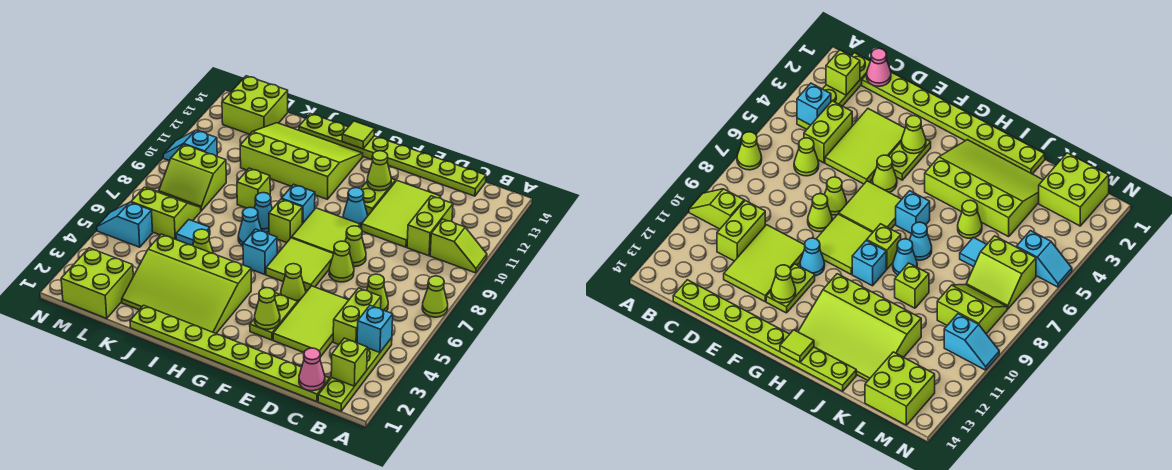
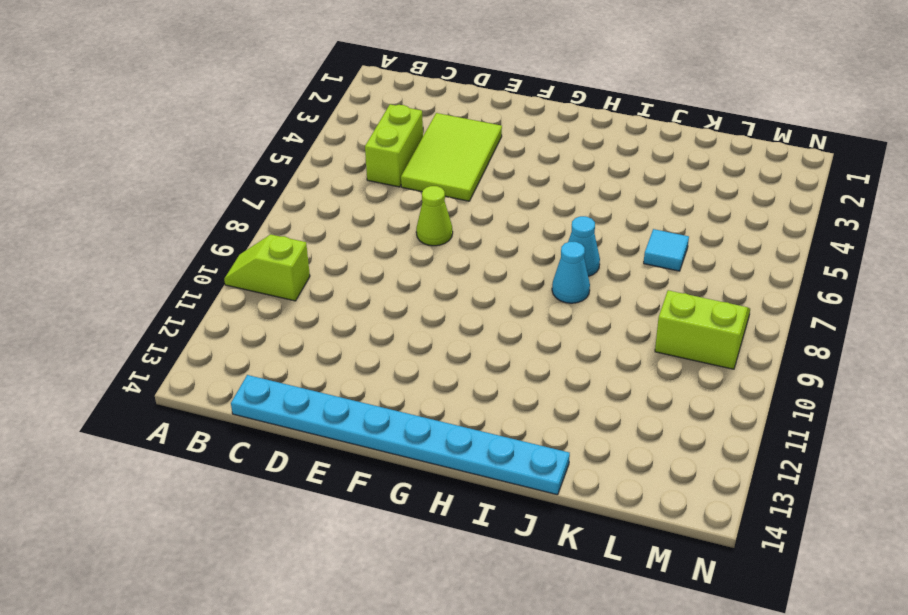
cyan plate C14:J14 level 1 -> lime plate C14:J14 level 1
none -> lime cone A7 level 1
none -> lime plate B1:B4 level 1
none -> lime plate C1:J1 level 1
none -> lime cone C6 level 1

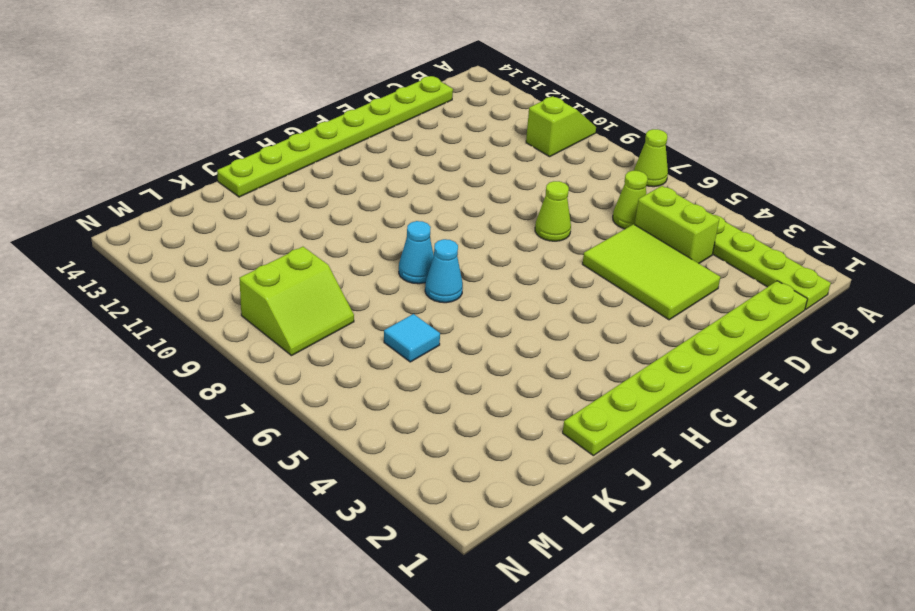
none -> lime brick C10:C11 level 1
none -> lime tile D10:E12 level 1
none -> lime cone E8 level 1
none -> lime plate F3:F4 level 1

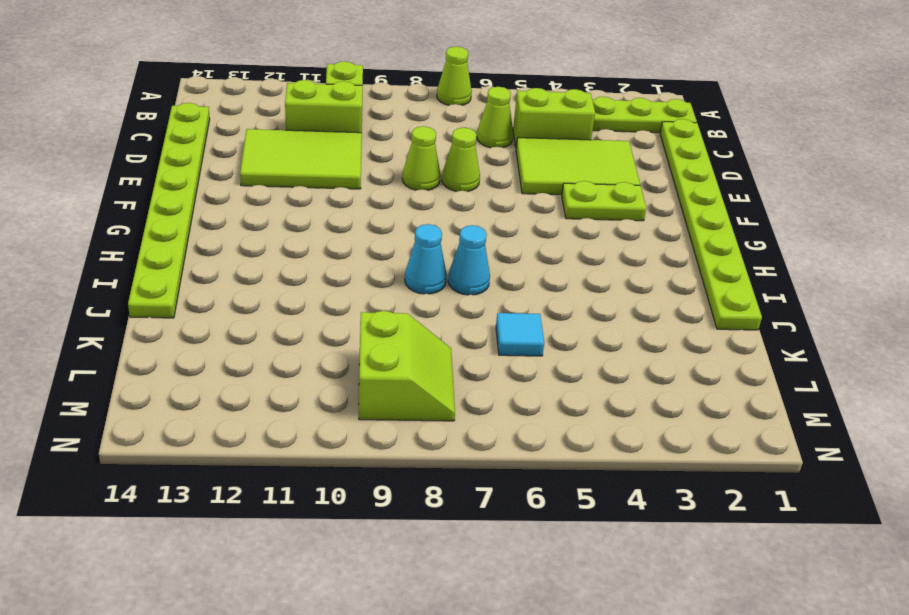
none -> lime cone F5 level 1
none -> lime tile F6:G7 level 1
none -> lime tile F8:G9 level 1
none -> cyan cone F10 level 1

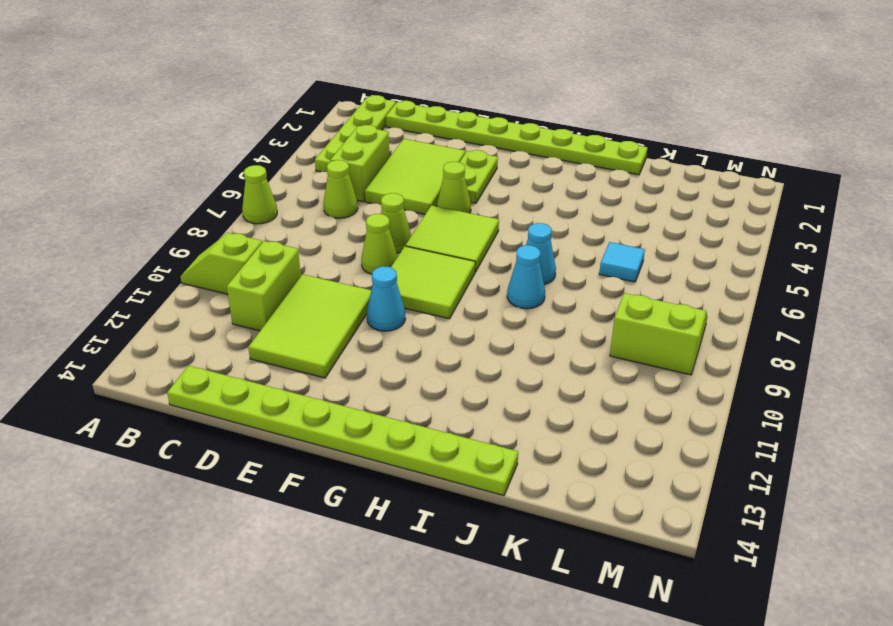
none -> lime plate F11:F12 level 1
none -> lime slope H2:K4 level 1 top 4
none -> cyan brick H6 level 1
none -> lime brick H8 level 1

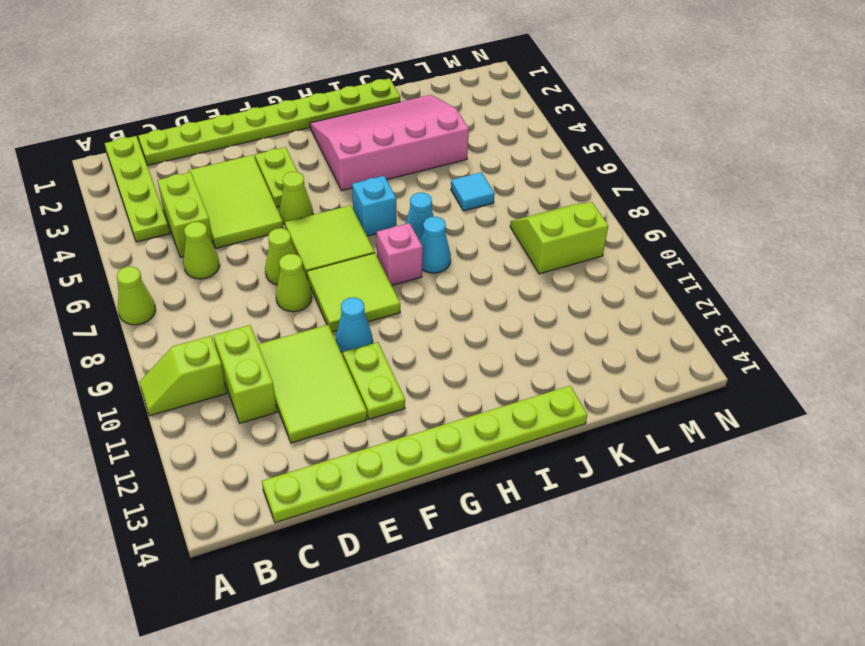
pink slope H2:K4 level 1 top 4 -> lime slope H2:K4 level 1 top 4
pink brick H8 level 1 -> lime brick H8 level 1
none -> cyan brick H9 level 1
none -> lime slope H11:K13 level 1 top 11
none -> lime cone J5 level 1
none -> lime brick J9 level 1

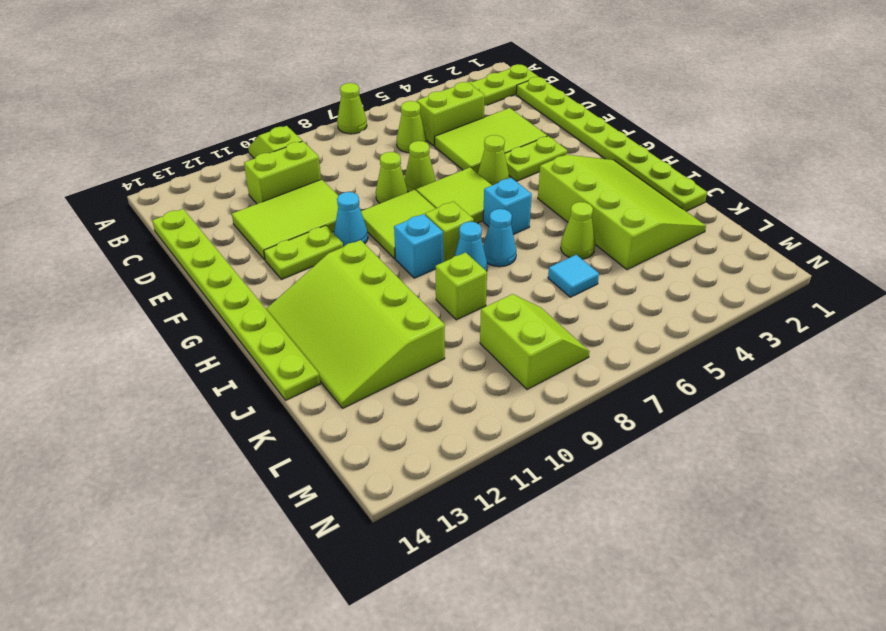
none -> lime brick L1:M2 level 1
none -> lime slope L6:M7 level 1 top 6
none -> lime brick L13:M14 level 1
none -> cyan slope M5:N5 level 1 top M

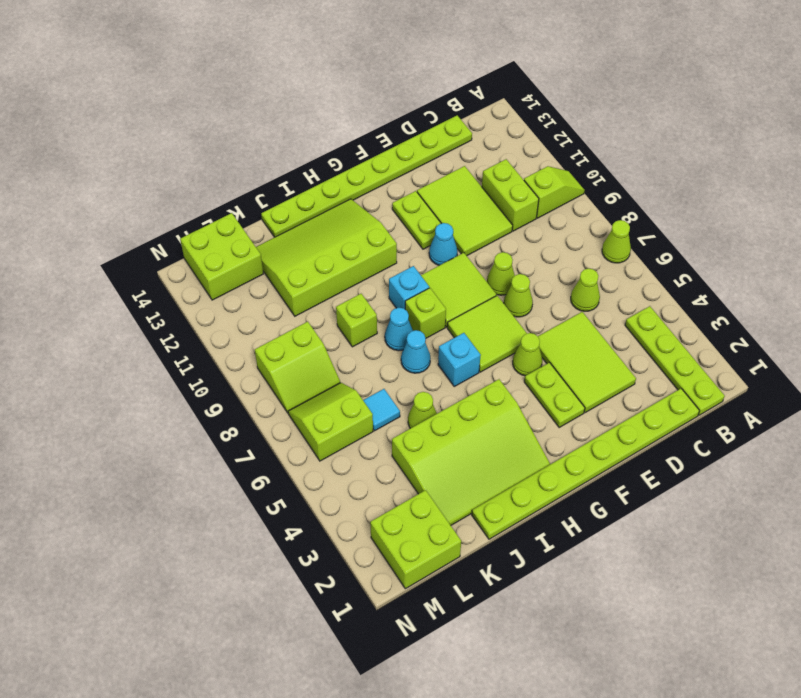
none -> lime brick C4:C5 level 1
none -> cyan slope M5:N5 level 1 top M
none -> cyan slope M10:N10 level 1 top M
none -> lime brick B2 level 2

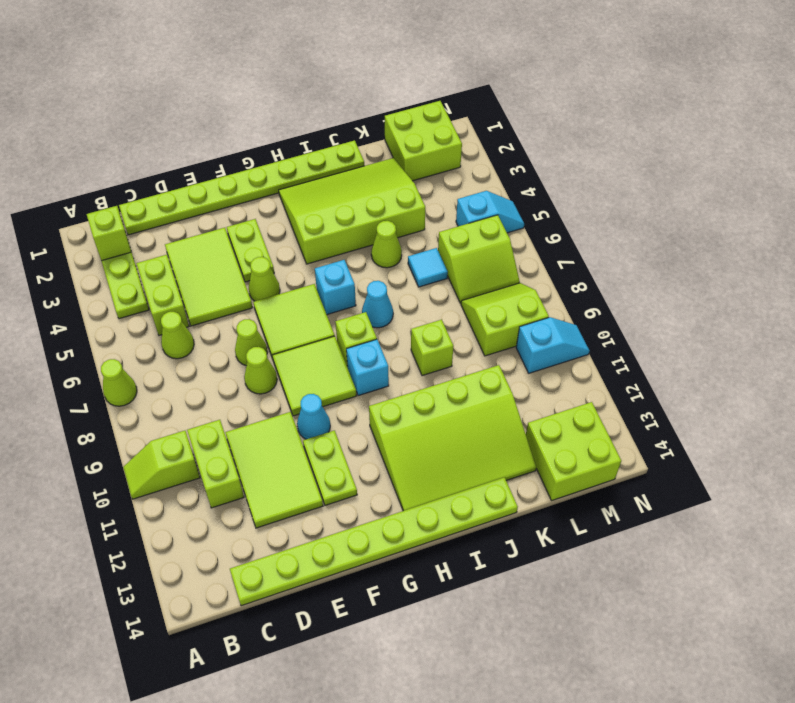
none -> cyan cone I8 level 1
none -> cyan brick B4 level 2
none -> pink cone C1 level 2
none -> lime cone F3 level 2

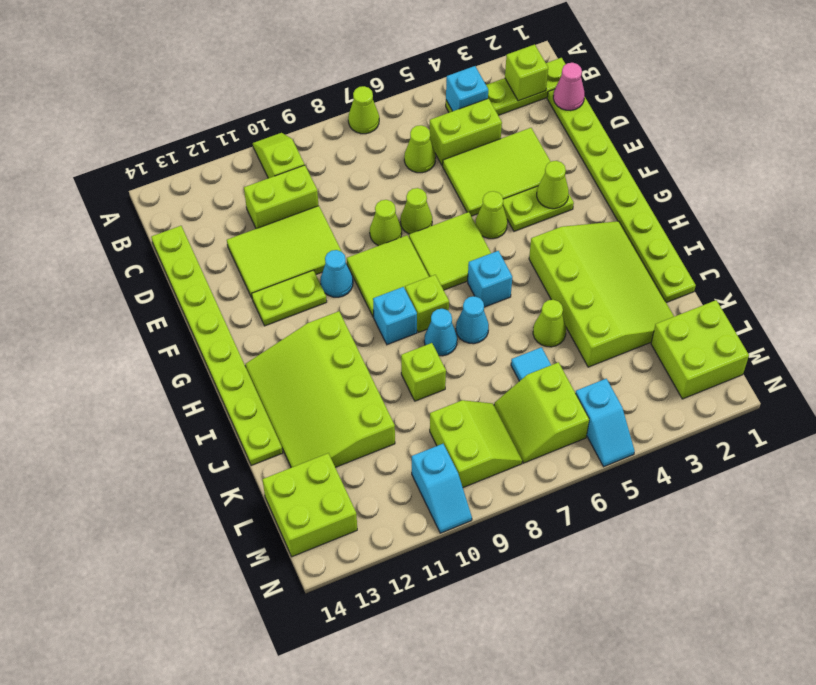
none -> lime cone F12 level 2
none -> lime tile H14 level 2

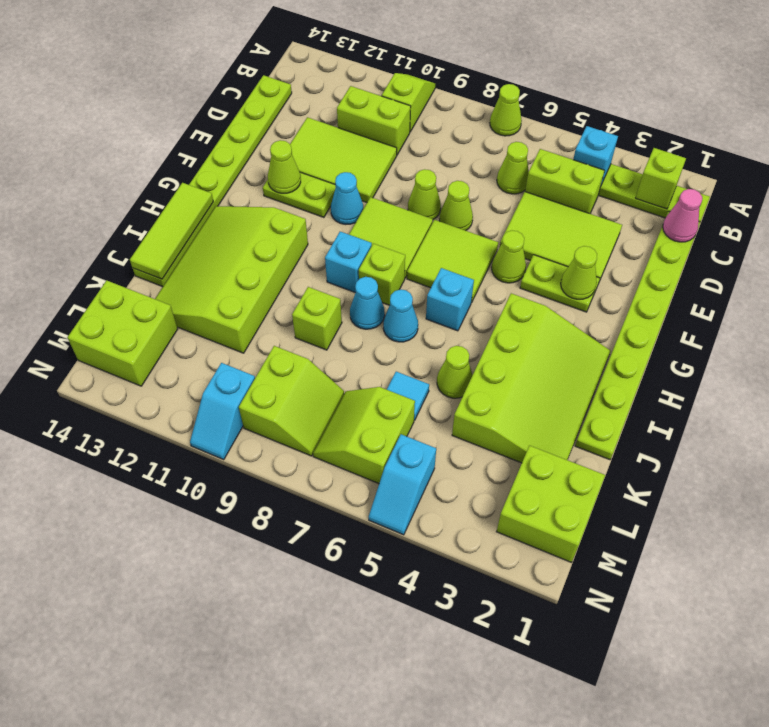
lime tile H14:J14 level 2 -> lime tile H14 level 2

